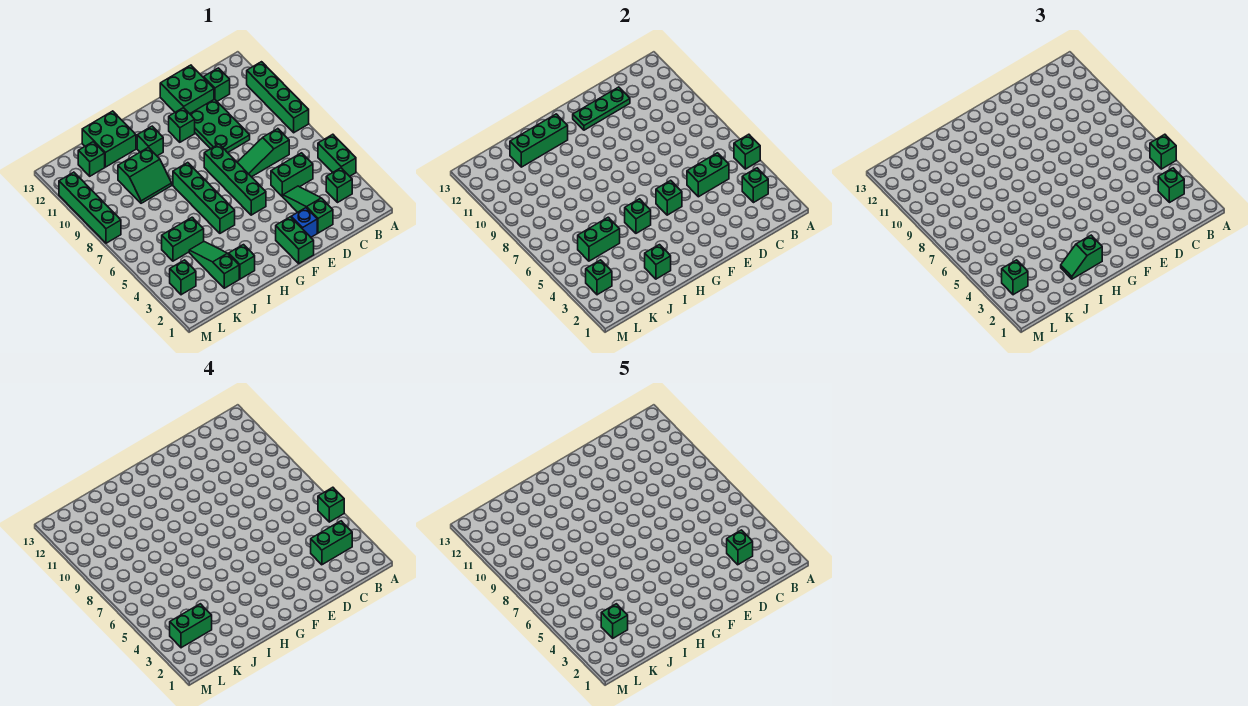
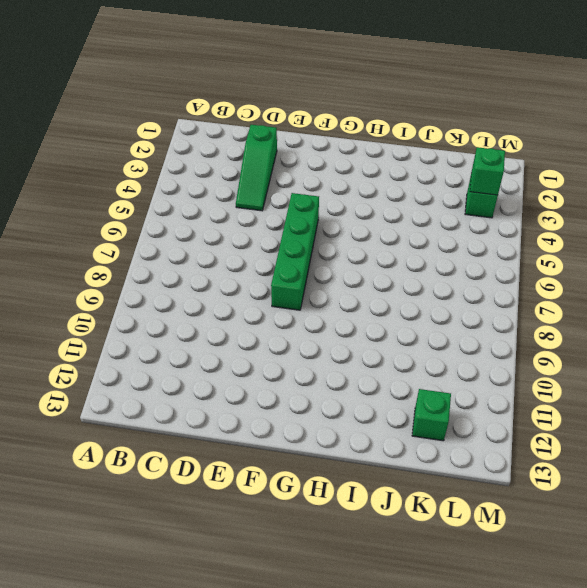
none -> green brick A4:A5 level 1
none -> green brick A8:A11 level 1
none -> green brick B3 level 1
none -> green brick C5:D5 level 1

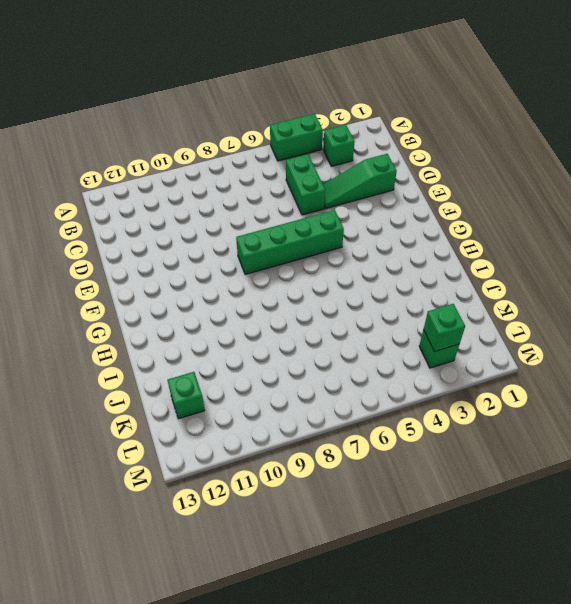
none -> green brick A8:A11 level 1
none -> green slope C7:E7 level 1 top C
none -> green brick C12 level 1
none -> green plate D9:E11 level 1

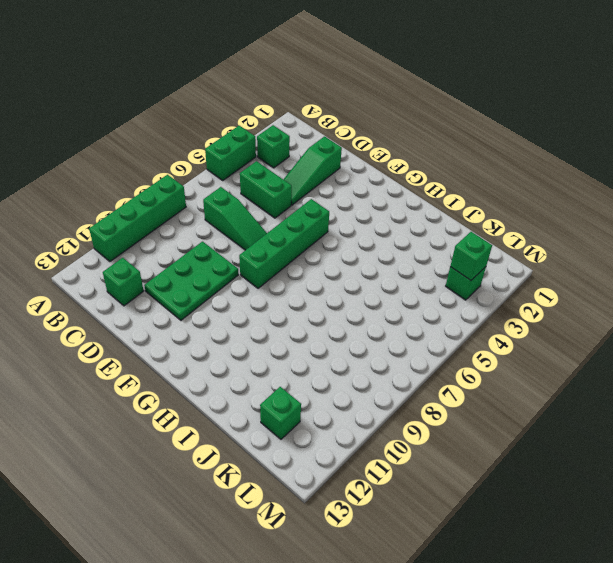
none -> green brick D12:E13 level 1
none -> blue brick E2 level 1
none -> green brick F1:F2 level 1
none -> green brick F11 level 1

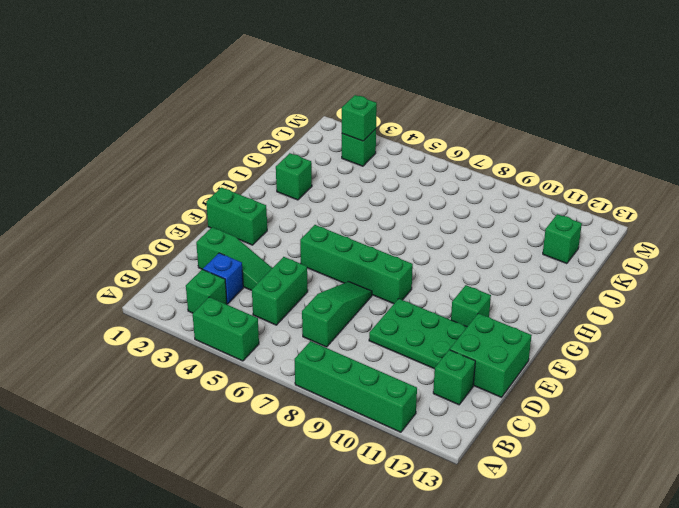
blue brick C3 level 1 -> blue brick E2 level 1
none -> green brick H5:H8 level 1
none -> green brick H11 level 1
none -> green slope I9:J10 level 1 top 10
none -> green brick I12:J13 level 1

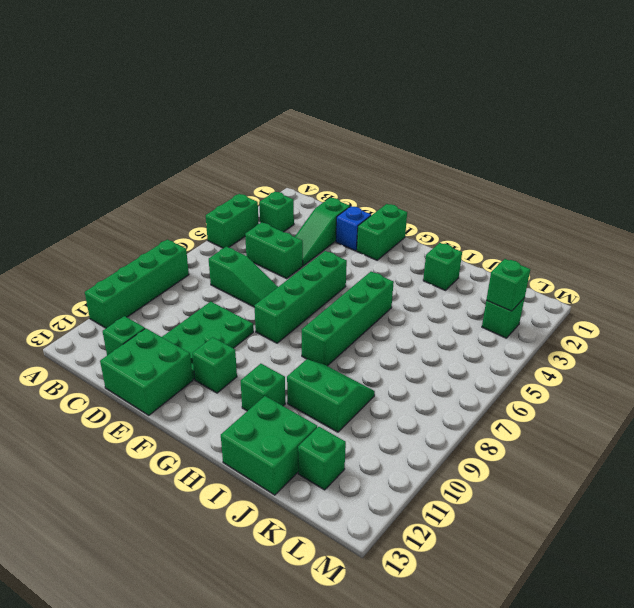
none -> green slope J2:J4 level 1 top 2
none -> green brick J5:K5 level 1
none -> green brick M8:M11 level 1
none -> green brick A5 level 2

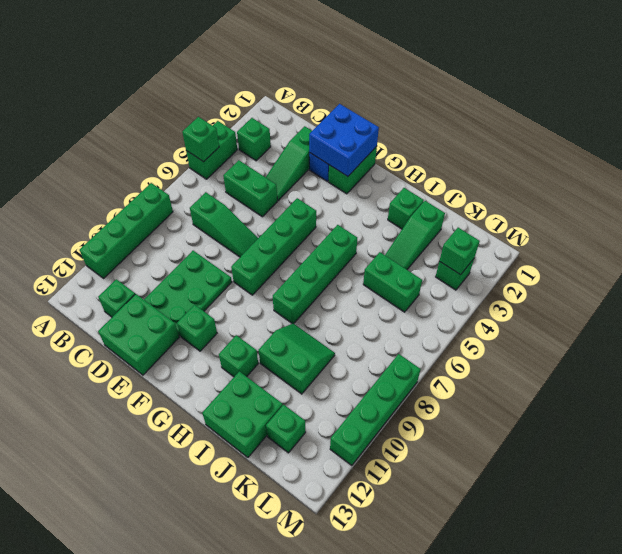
blue brick E1:F2 level 2 -> none
none -> green brick B3 level 2
none -> green brick C5:D5 level 2
none -> green plate D12:F12 level 2
none -> green brick F5 level 2

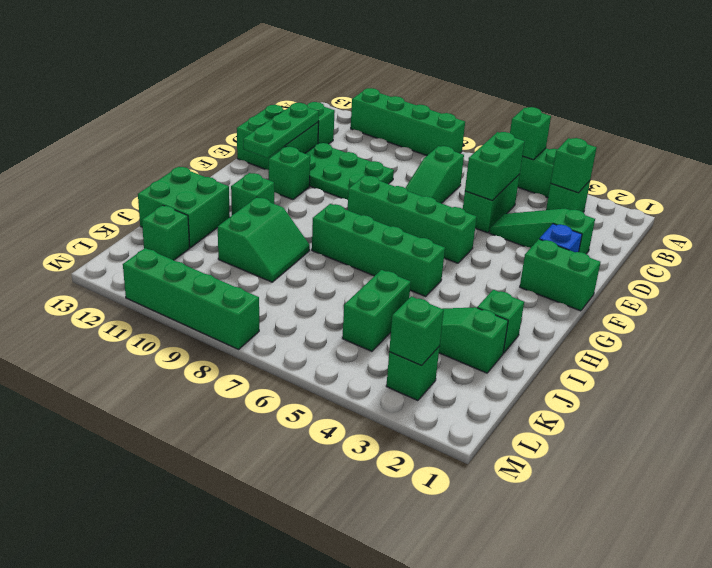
none -> green brick F5 level 2
none -> green brick H5 level 2
none -> green brick H12:J12 level 2
none -> green brick I2 level 2

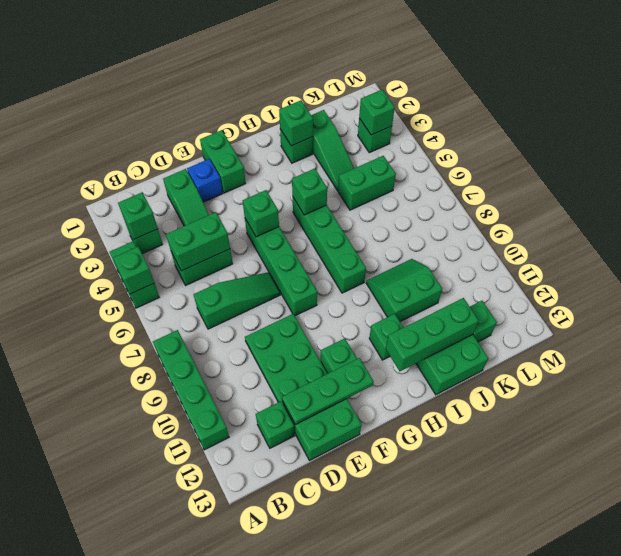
none -> green brick M8:M11 level 1
none -> green brick J5:K5 level 2
none -> green brick A5 level 3
none -> green brick B3 level 3

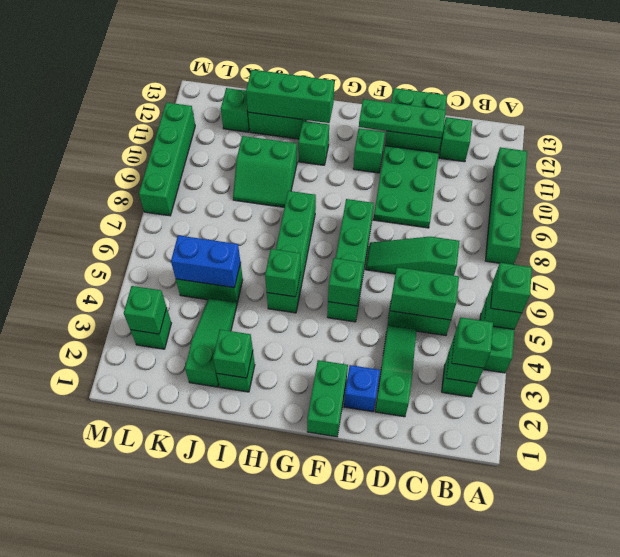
blue brick J5:K5 level 2 -> green brick J5:K5 level 2
none -> green slope H2:I2 level 3 top H
none -> green brick L3 level 3
none -> green brick A5 level 4
none -> green brick B3:C3 level 4

